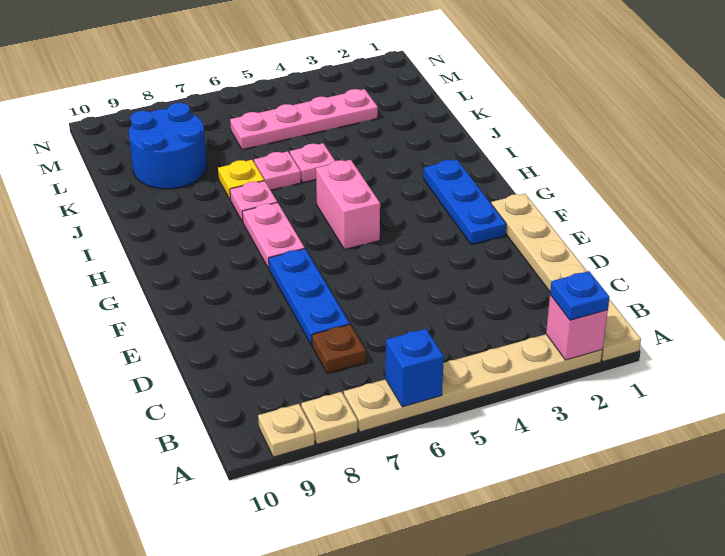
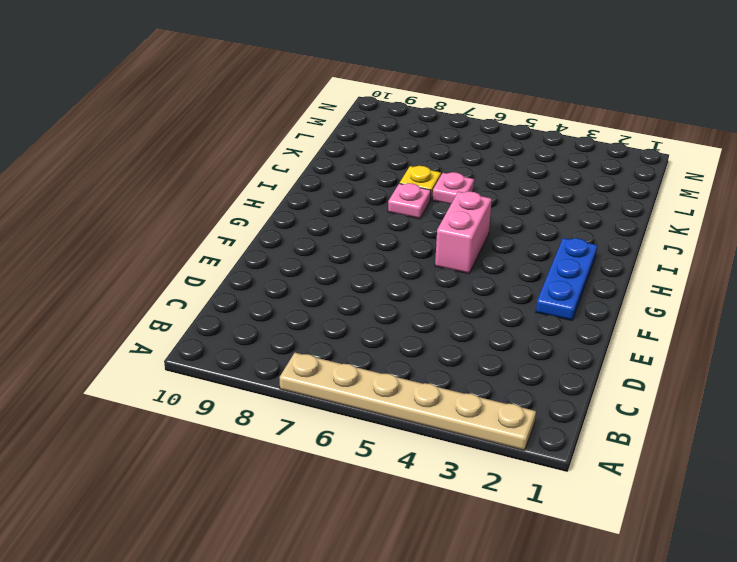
none -> tan plate A1:F1 level 1
none -> tan plate A8 level 1
none -> tan plate A9 level 1

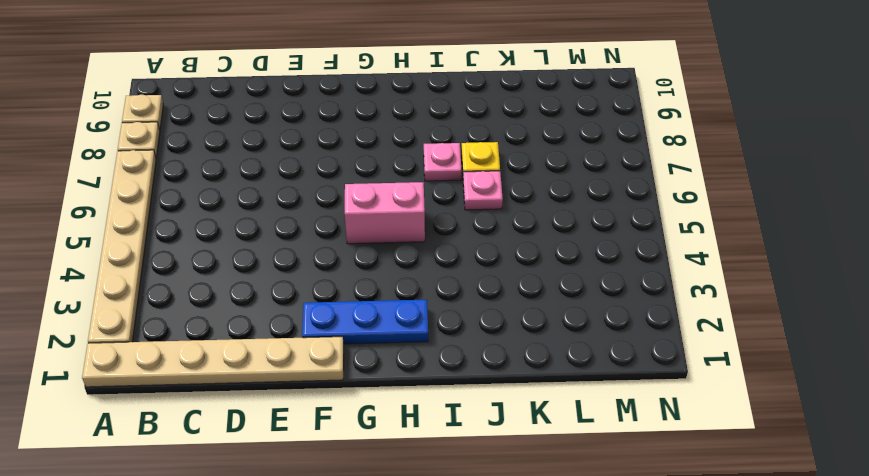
none -> brown plate C7 level 1
none -> blue plate D7:F7 level 1
none -> pink plate G7:H7 level 1

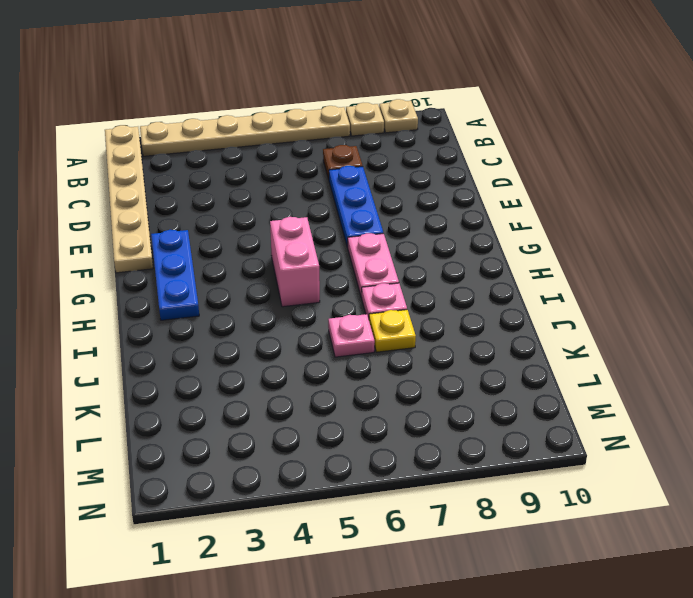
none -> pink plate J5 level 1
none -> blue round brick K8:L9 level 1
none -> pink plate L3:L6 level 1

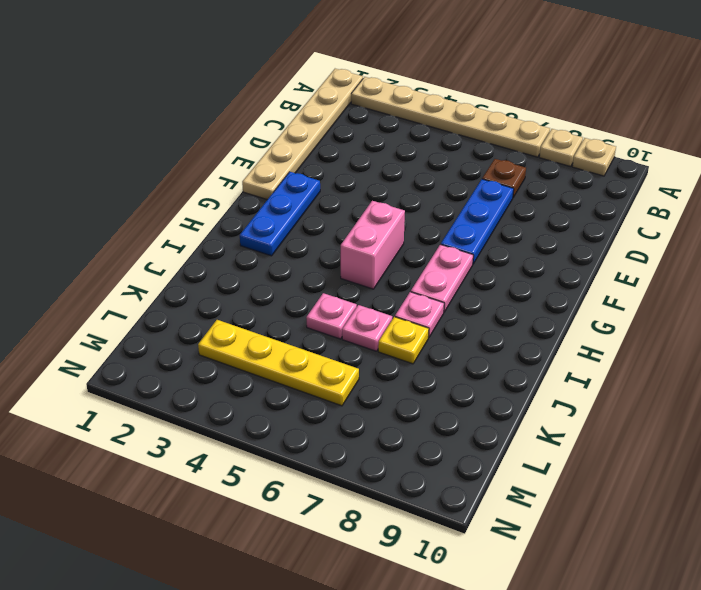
yellow plate L3:L6 level 1 -> pink plate L3:L6 level 1
none -> blue round brick K8:L9 level 1
none -> pink brick A2 level 2
none -> blue brick A6 level 2

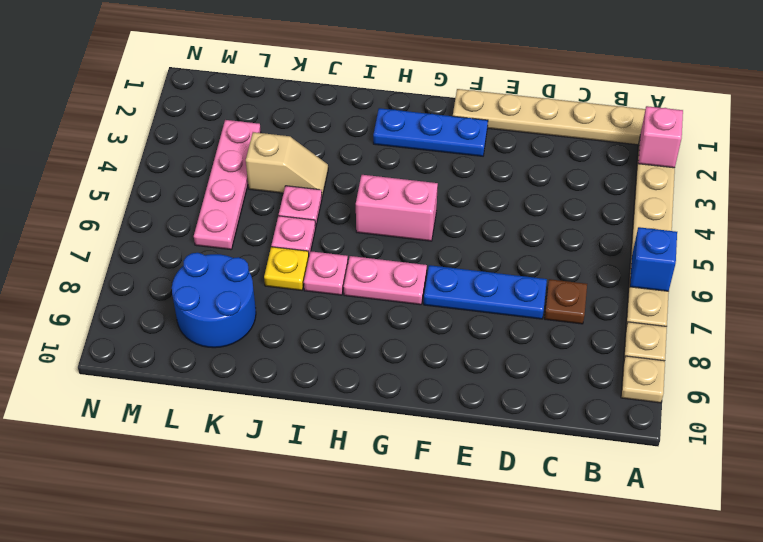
tan slope J4:K4 level 1 top K -> none
none -> blue plate A2 level 3

